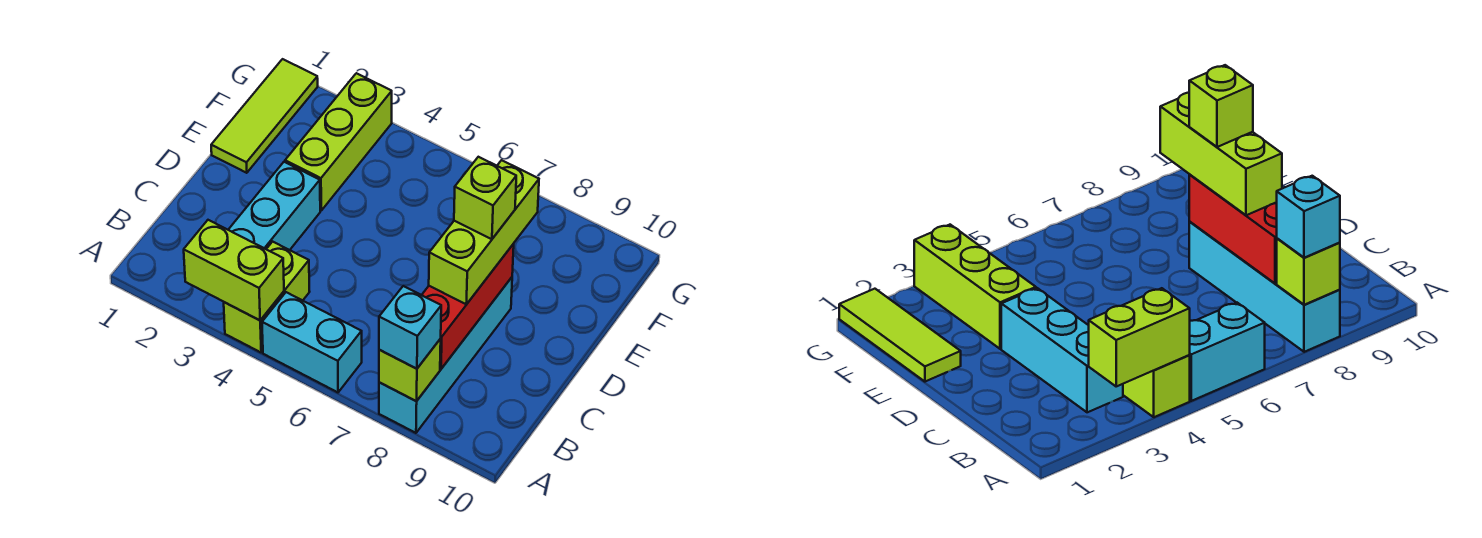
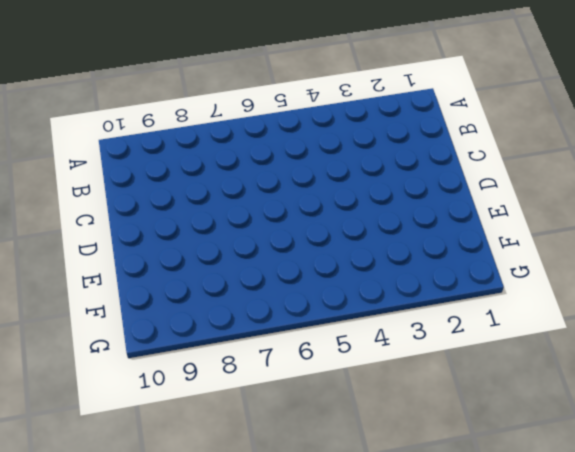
none -> lime brick A4:B4 level 1
none -> cyan brick A5:A6 level 1
none -> cyan brick A8:D8 level 1

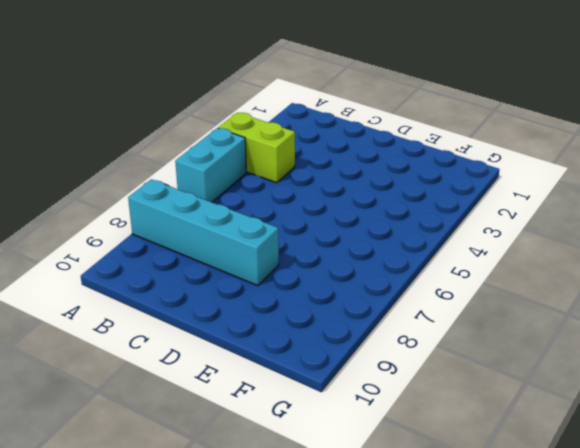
none -> cyan brick B3:D3 level 1
none -> lime tile E1:G1 level 1
none -> lime brick E3:G3 level 1

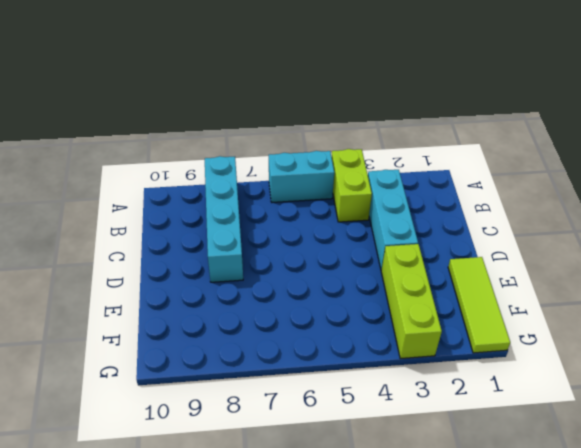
none -> lime brick A3:A4 level 2
none -> lime brick A8 level 2
none -> red brick B8:D8 level 2

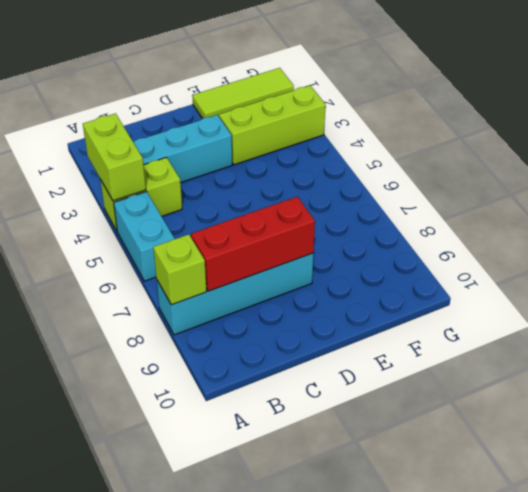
none -> cyan brick A8 level 3
none -> lime brick C8:E8 level 3
none -> lime brick D8 level 4

